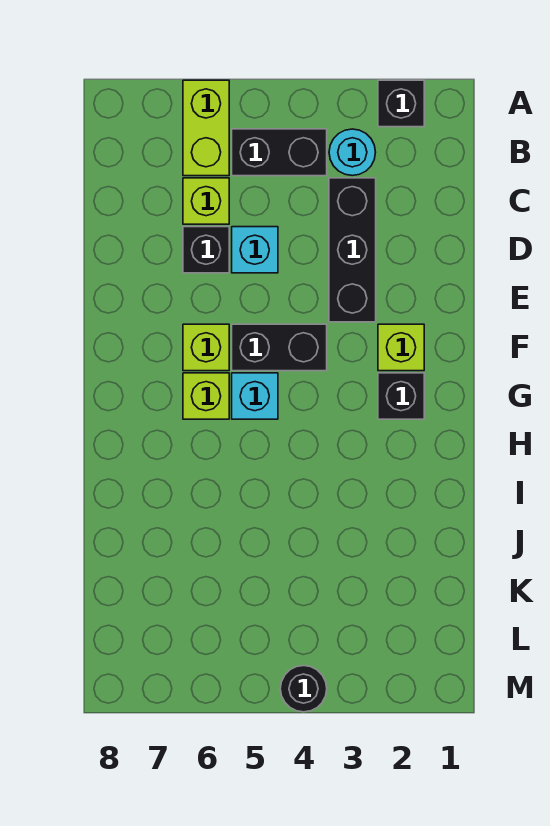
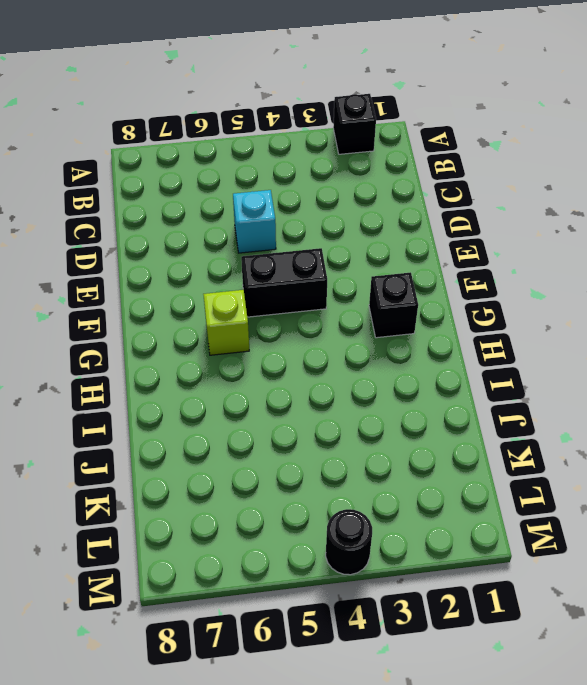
none -> lime brick A6:B6 level 1
none -> cyan round brick B3 level 1
none -> black brick B4:B5 level 1

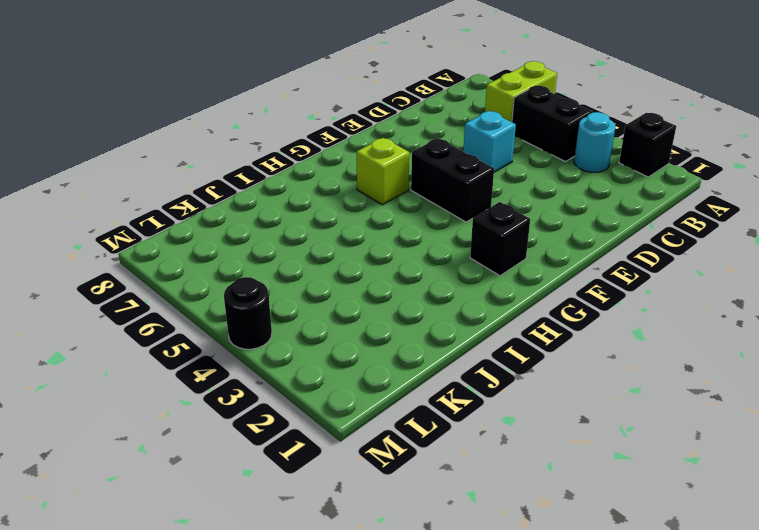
none -> black brick C3:E3 level 1
none -> lime brick C6 level 1
none -> black brick D6 level 1

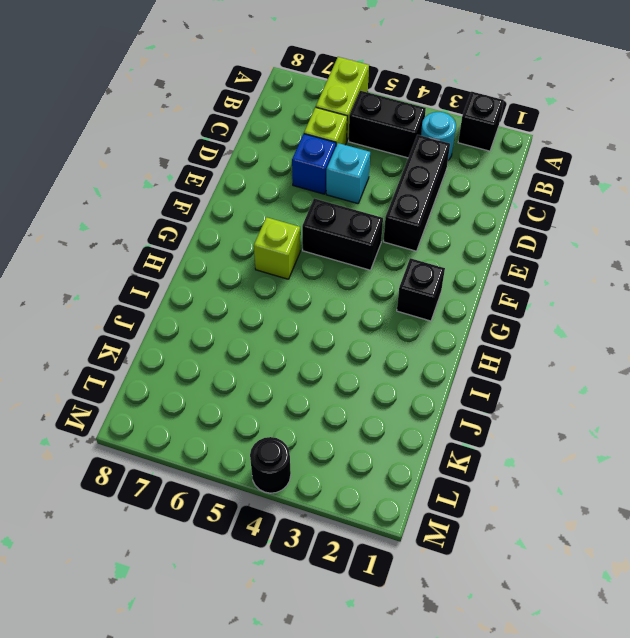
blue brick D6 level 1 -> black brick D6 level 1
none -> lime brick F2 level 1
none -> lime brick F6 level 1
none -> cyan brick G5 level 1

